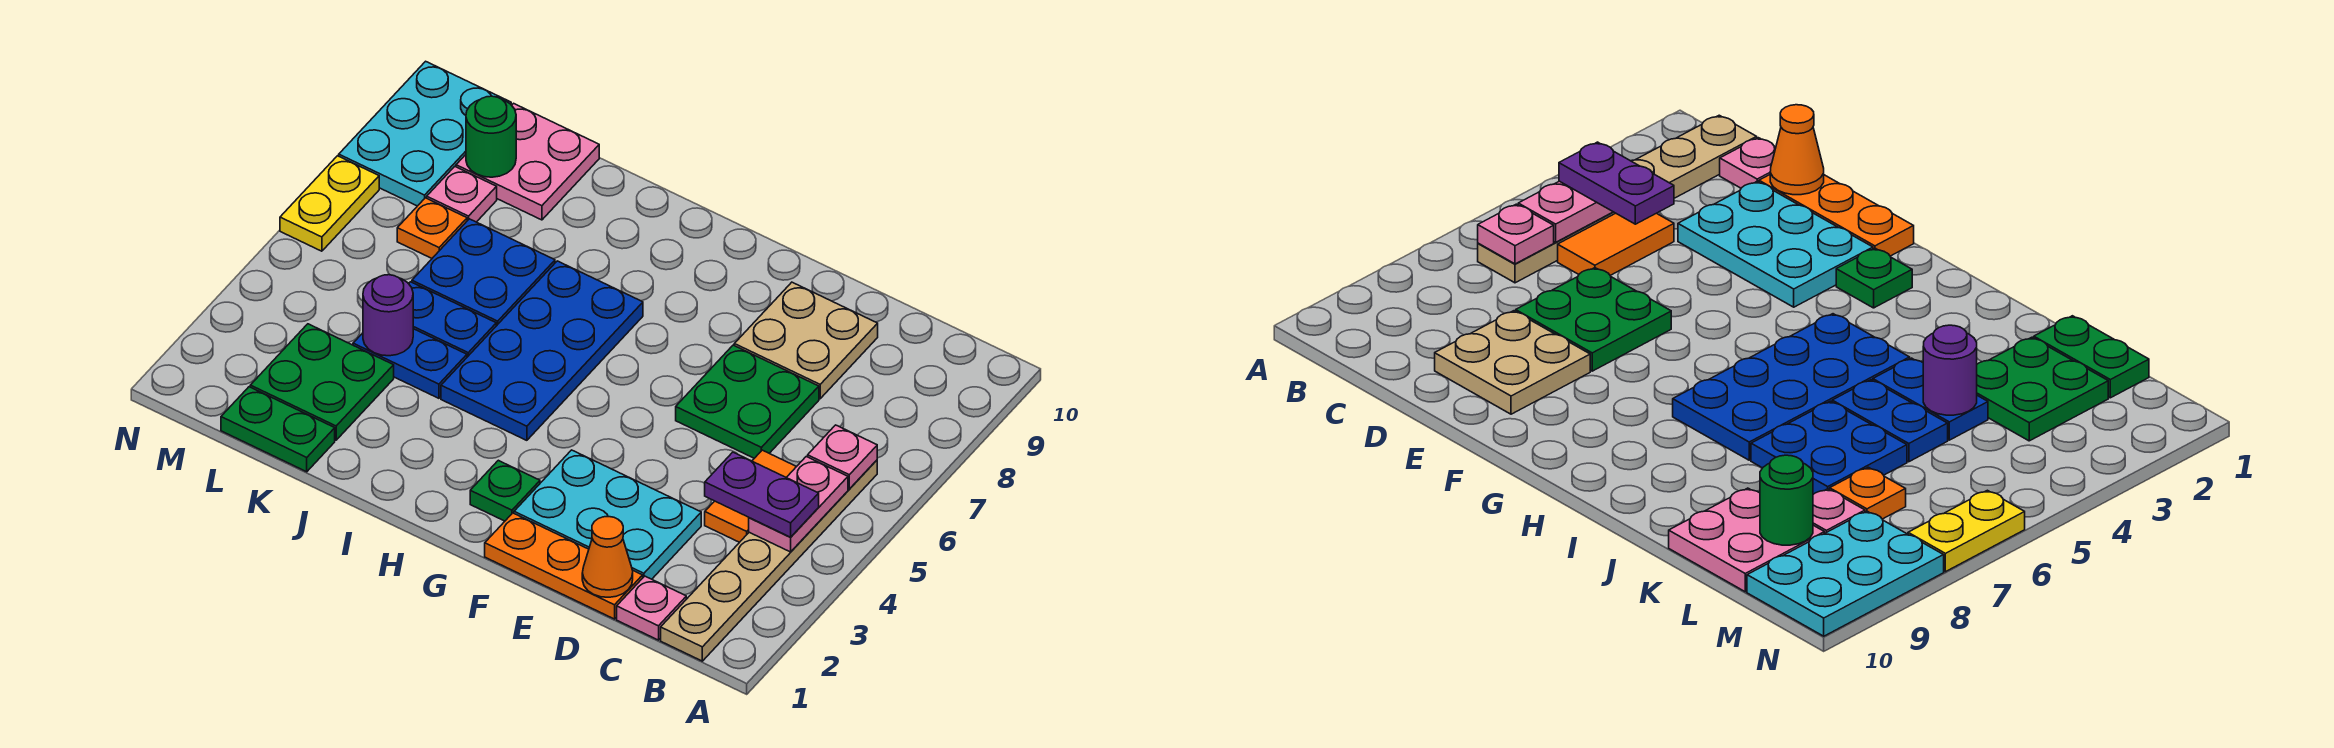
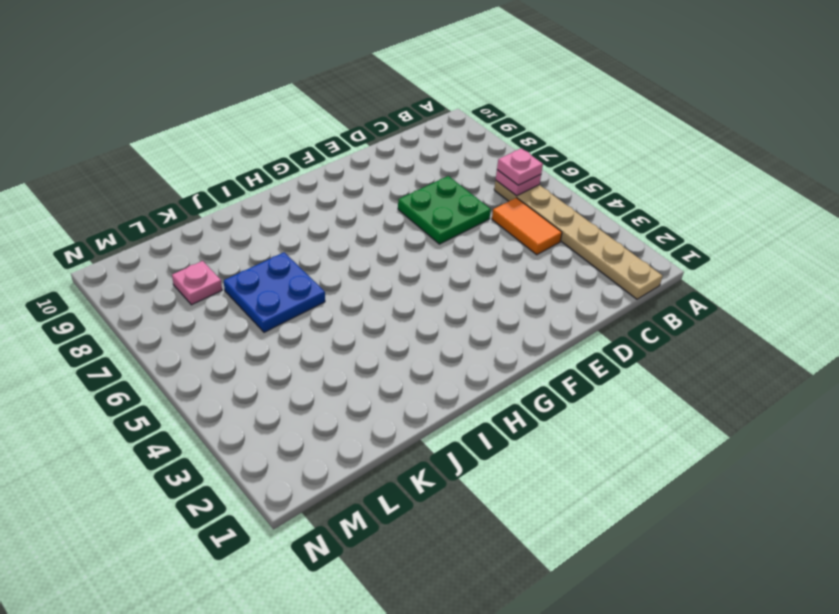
pink plate B6 level 3 -> pink plate C1 level 1
none -> orange plate D1:F1 level 1
none -> cyan plate D2:F3 level 1
none -> tan plate D8:E9 level 1

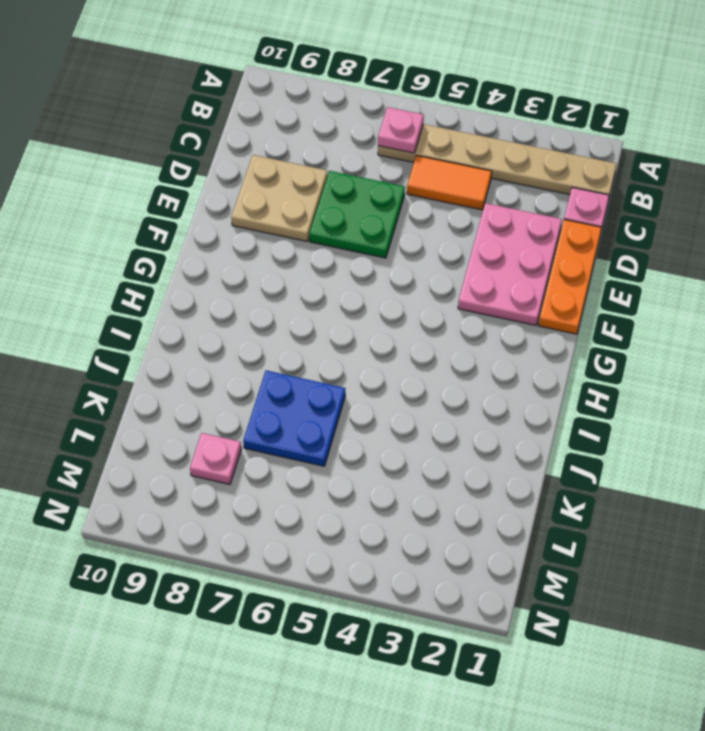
pink plate D2:F3 level 1 -> cyan plate D2:F3 level 1
none -> green plate G2 level 1
none -> blue plate H4:I7 level 1
none -> blue plate J4:K4 level 1

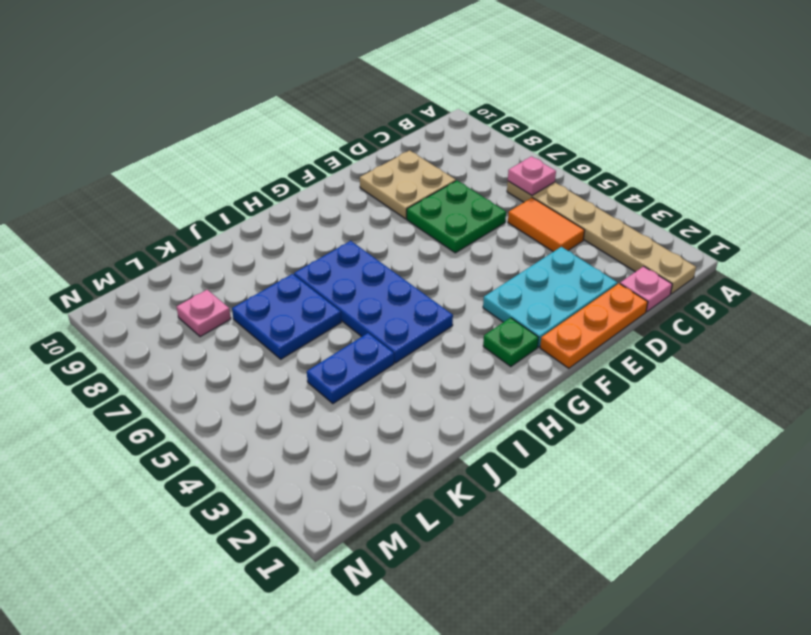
none -> blue plate J5:K5 level 1
none -> green plate K1:L1 level 1
none -> green plate K2:L3 level 1

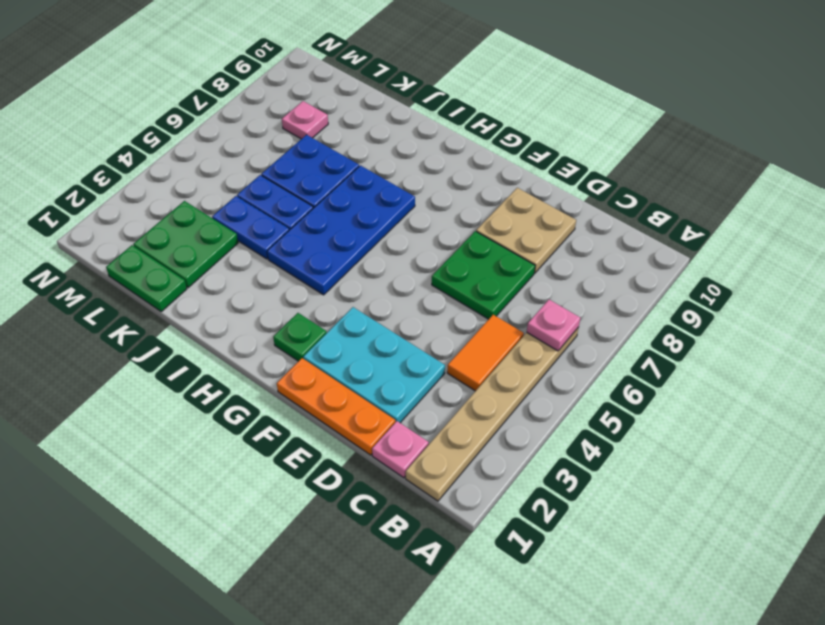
none -> pink plate K9:L10 level 1
none -> orange plate L7 level 1
none -> cyan plate M8:N10 level 1

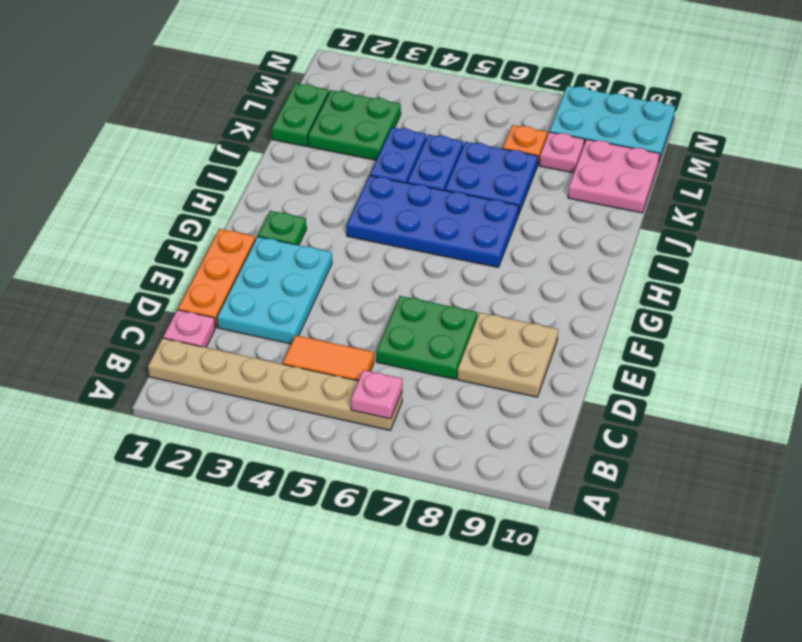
none -> yellow plate N6:N7 level 1
none -> pink plate B4:B5 level 2
none -> orange cone D1 level 2

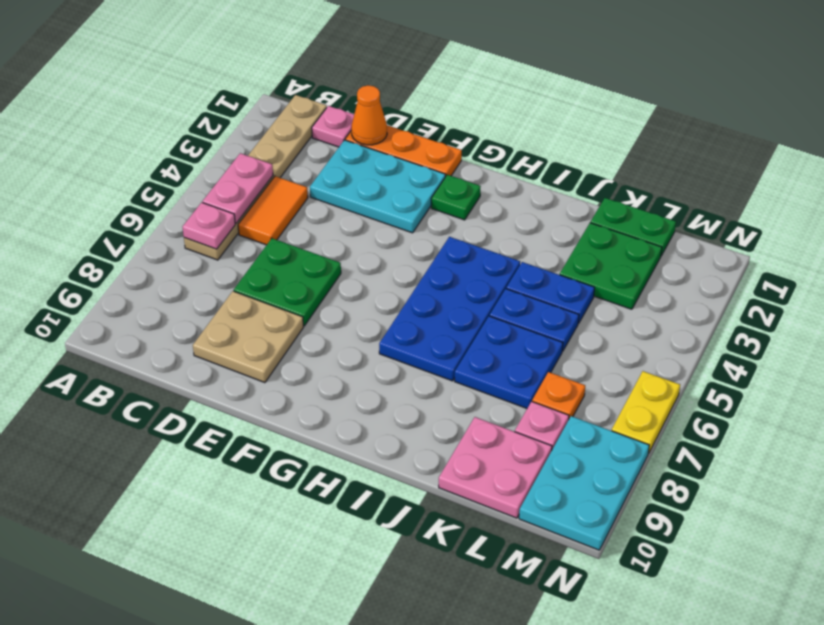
none -> purple round brick K4 level 2
none -> green round brick L9 level 2
none -> purple plate B4:C4 level 3

